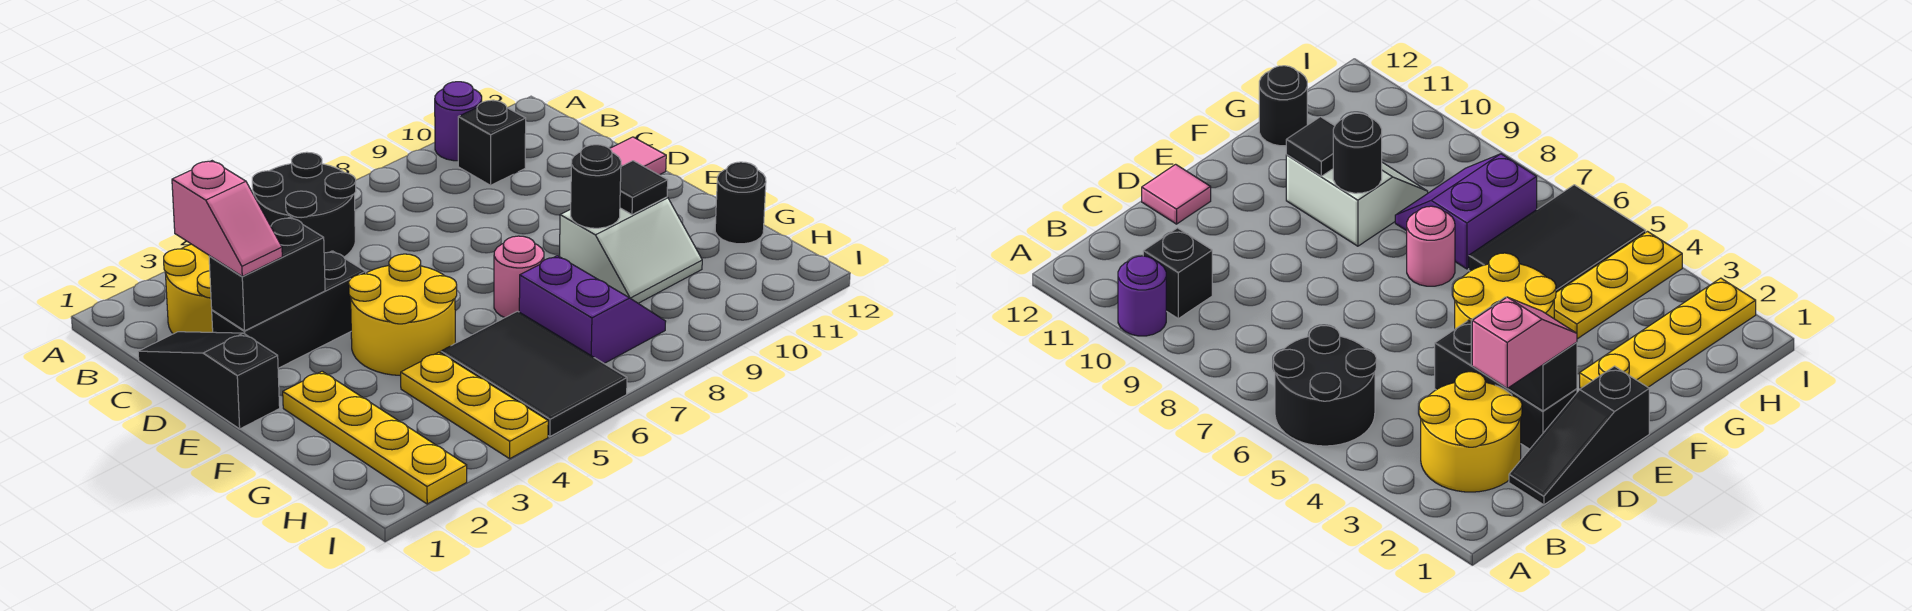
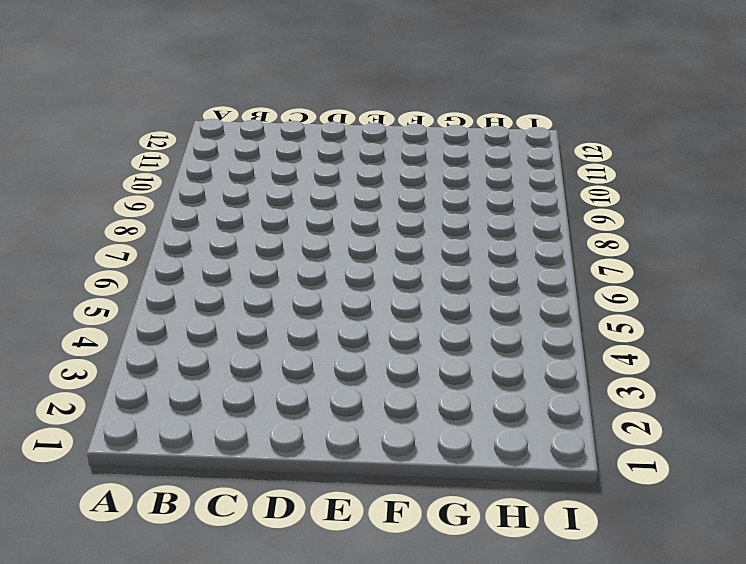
none -> black round brick A5:B6 level 1
none -> purple round brick A10 level 1
none -> yellow round brick B2:C3 level 1

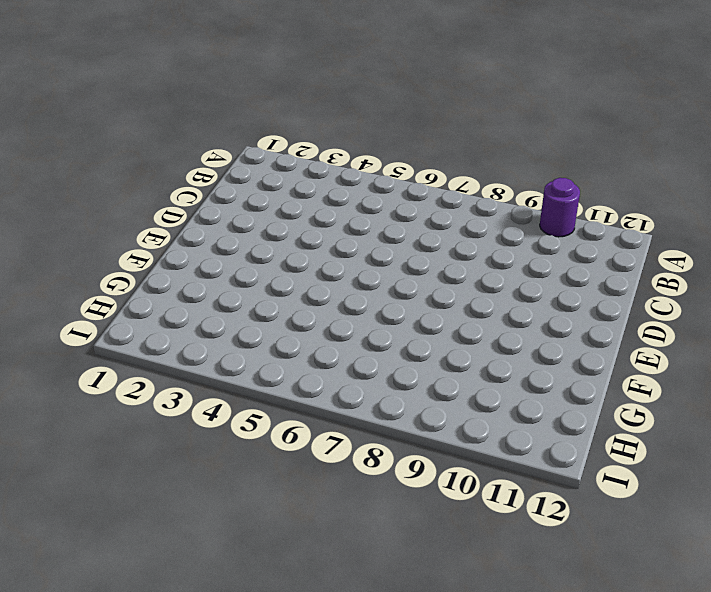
none -> black round brick A5:B6 level 1
none -> yellow round brick B2:C3 level 1
none -> black brick B10 level 1

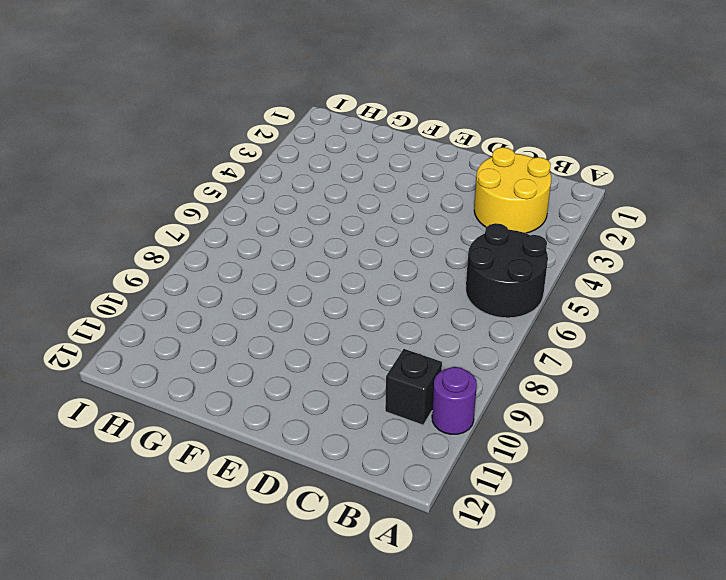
none -> black slope C1:E1 level 1 top E
none -> black brick D2:D4 level 1
none -> pink tile D12 level 1

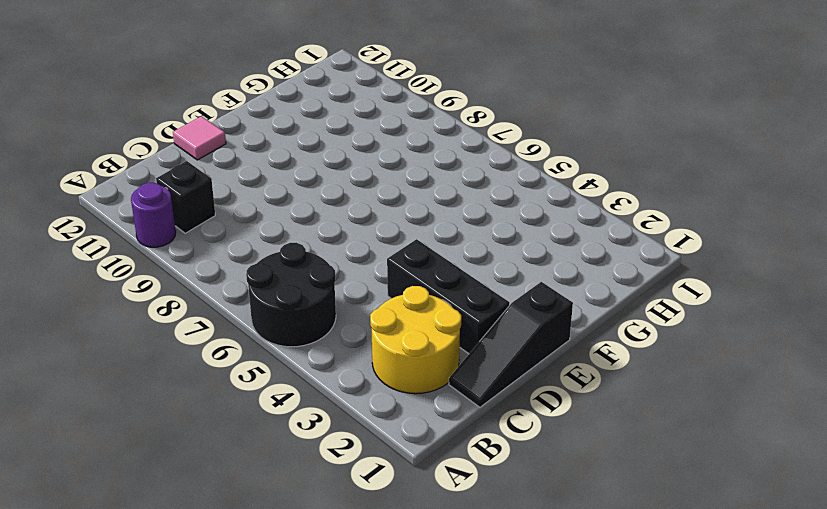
none -> yellow round brick E4:F5 level 1
none -> yellow plate F2:I2 level 1
none -> pink round brick F7 level 1

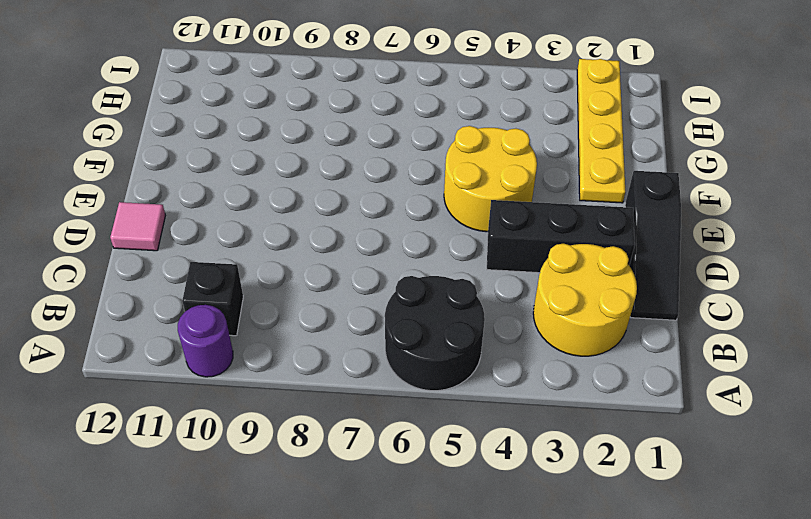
none -> pink round brick F7 level 1
none -> white slope F9:G10 level 1 top F
none -> yellow plate G4:I4 level 1

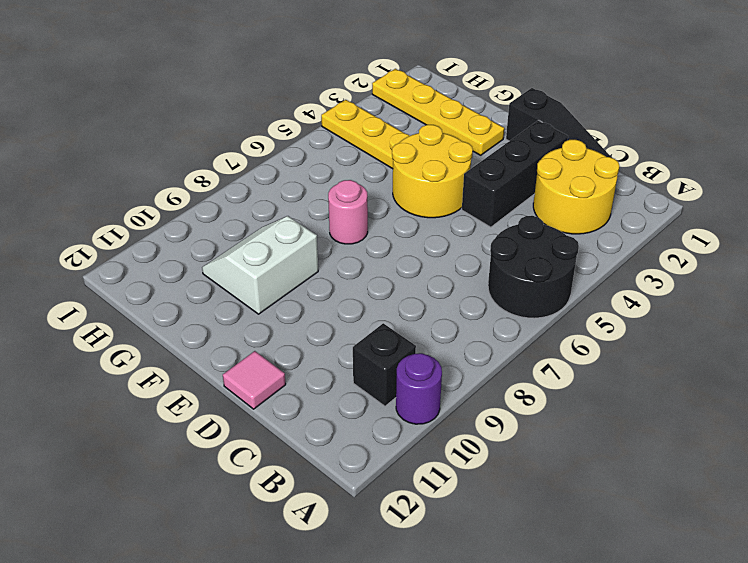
none -> black tile G5:I6 level 1
none -> purple slope G7:H8 level 1 top 7
none -> black round brick G12 level 1

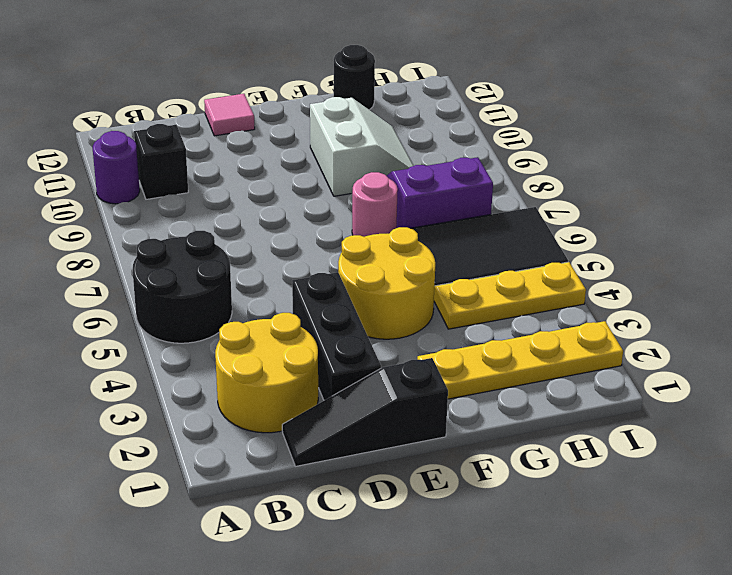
none -> black brick D2:D3 level 2
none -> black round brick F9 level 2
none -> black tile F10 level 2

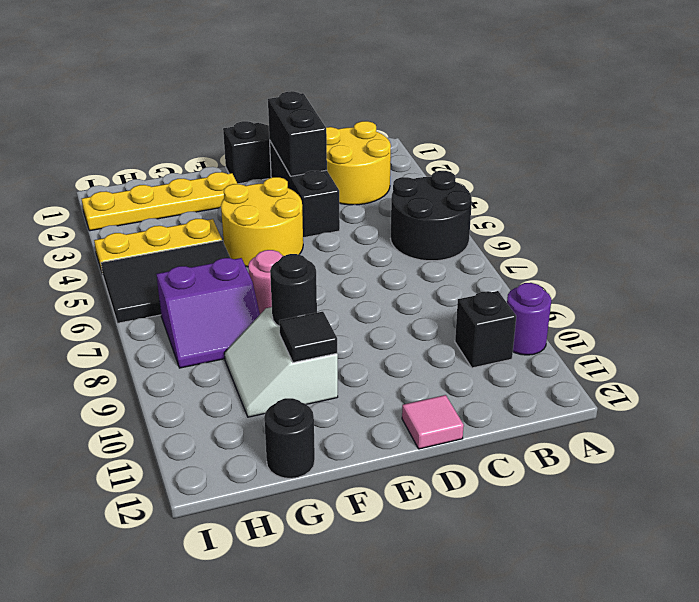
none -> pink slope C2:D2 level 3 top C

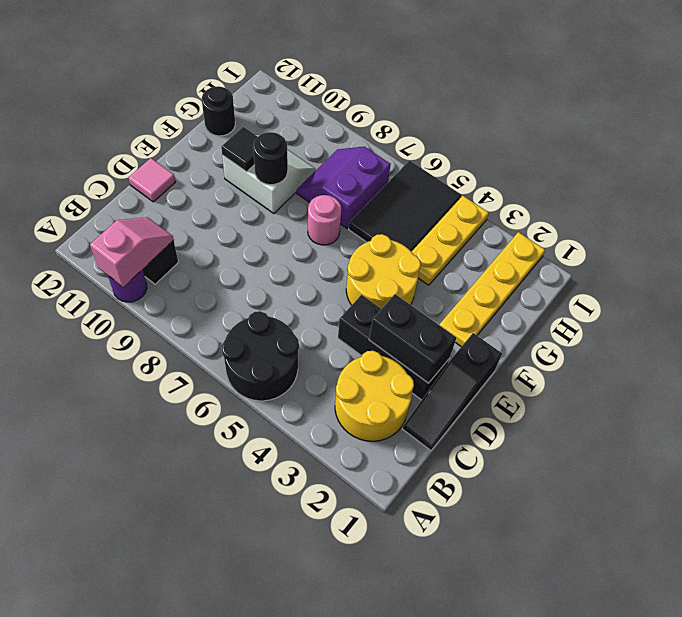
pink slope A10:B10 level 2 top A -> pink slope C2:D2 level 3 top C

